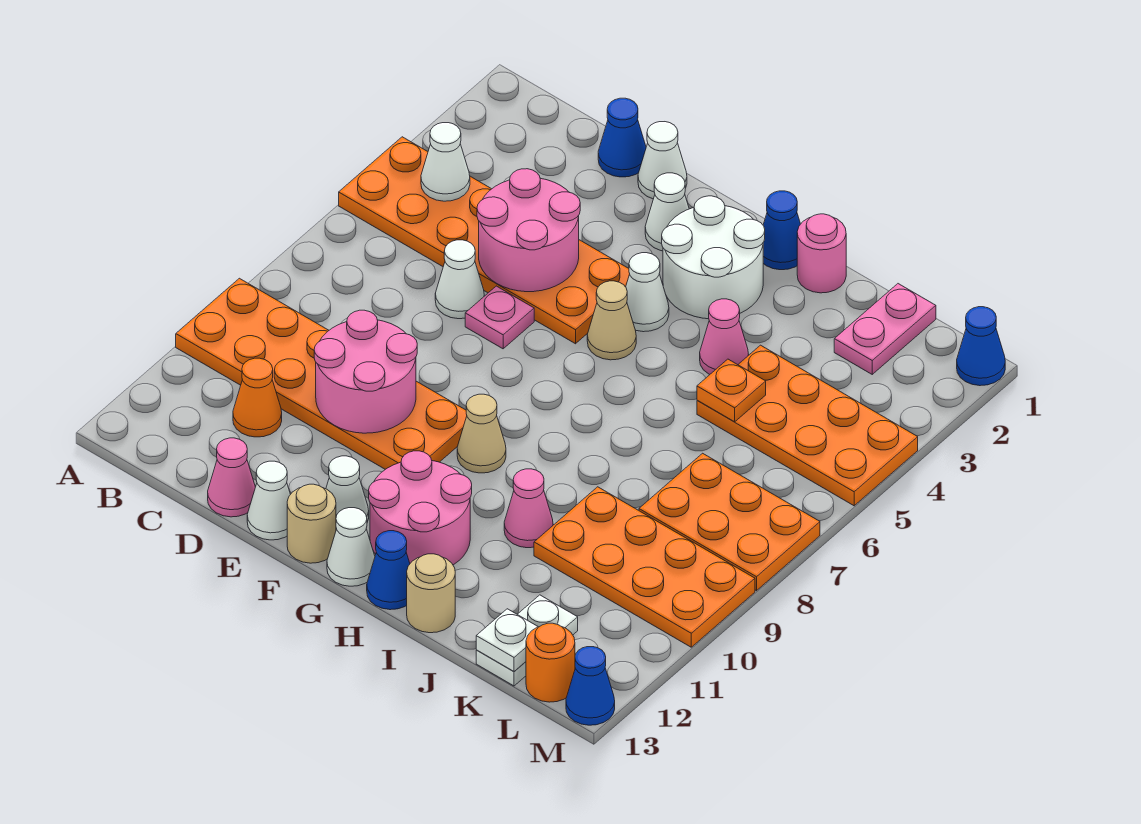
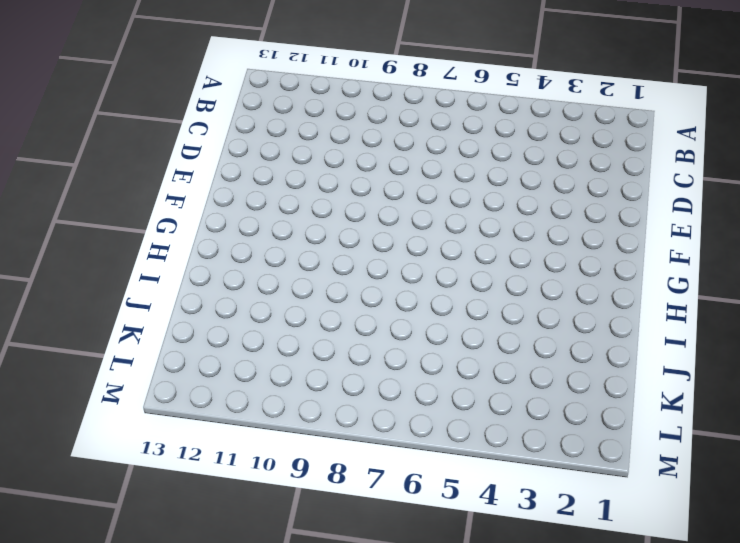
none -> orange plate A4:F5 level 1
none -> orange plate A9:F10 level 1
none -> orange cone C11 level 1
none -> blue cone D1 level 1

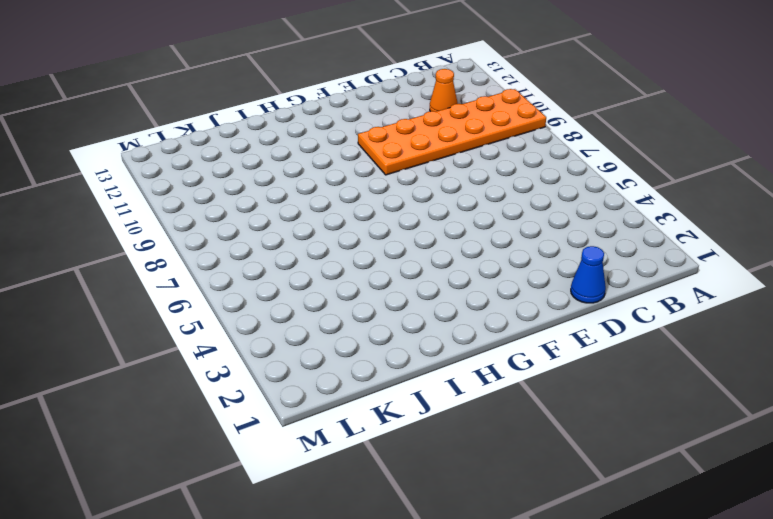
none -> orange plate A4:F5 level 1
none -> white cone D6 level 1
none -> pink cone D13 level 1
none -> white cone E1 level 1

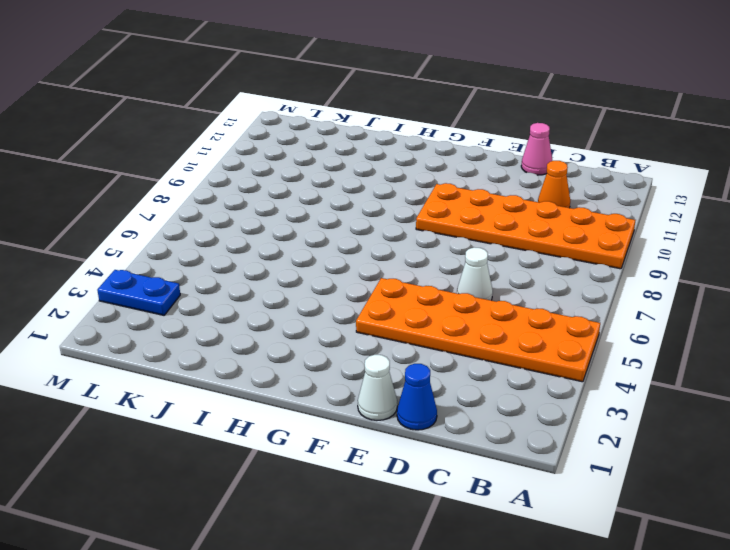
blue plate L3:M3 level 1 -> none
none -> pink plate E6 level 1
none -> white cone E13 level 1
none -> white cone F2 level 1
none -> white cone F12 level 1

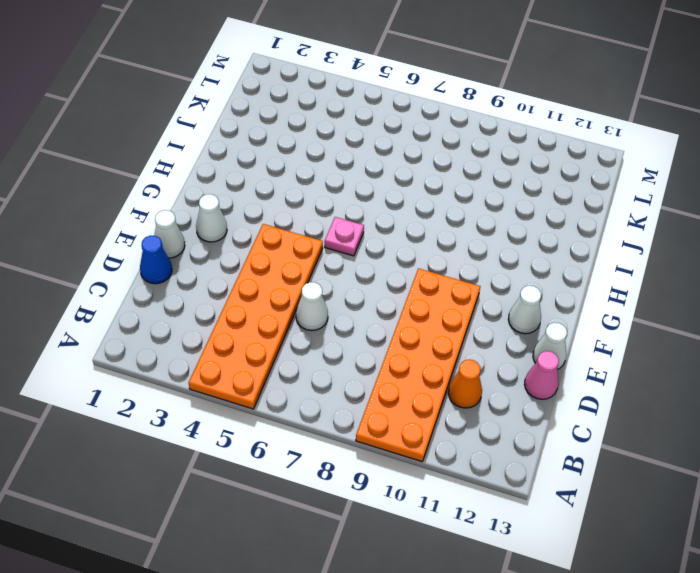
pink plate G6 level 1 -> pink plate E6 level 1
none -> tan round brick F13 level 1
none -> white round brick G2:H3 level 1
none -> white cone G4 level 1
none -> tan cone G5 level 1

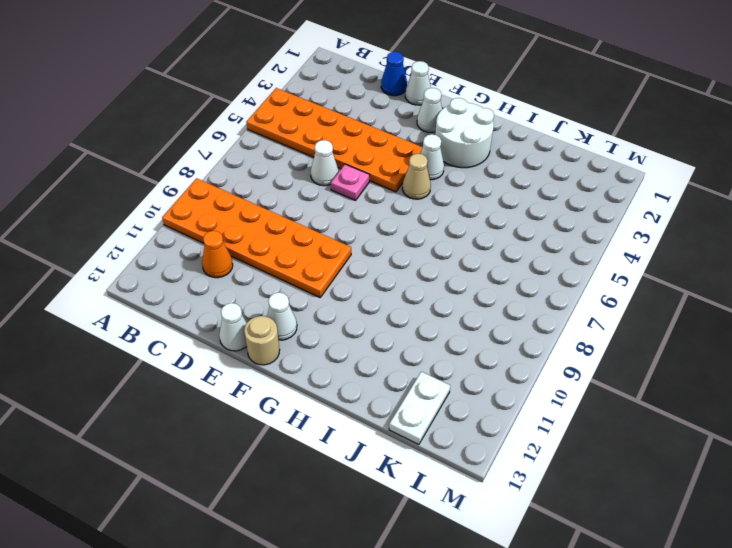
none -> pink cone D13 level 1
none -> tan cone G9 level 1
none -> pink round brick G11:H12 level 1
none -> white cone G13 level 1

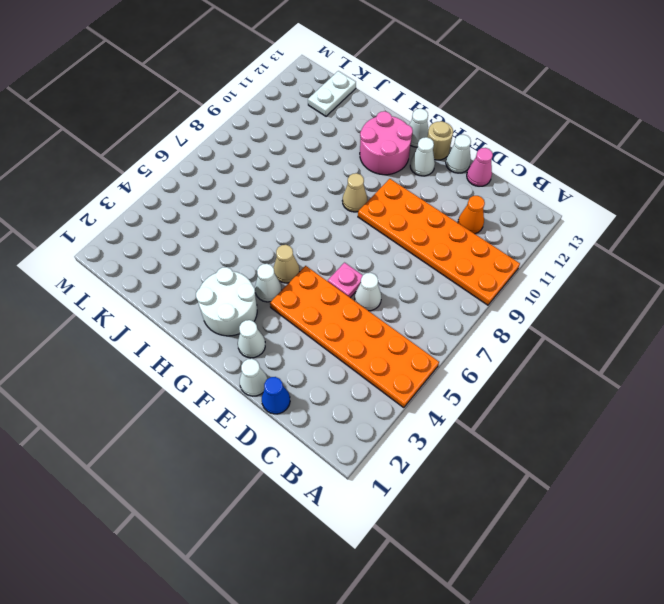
none -> blue cone H1 level 1
none -> blue cone H13 level 1
none -> pink round brick I1 level 1
none -> pink cone I4 level 1

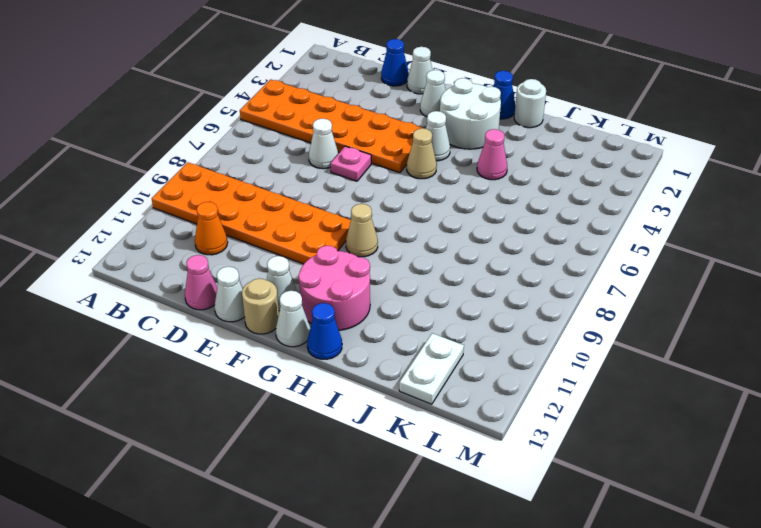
white round brick I1 level 1 -> pink round brick I1 level 1
none -> pink cone I10 level 1
none -> tan round brick I13 level 1
none -> orange plate J4:M5 level 1
none -> orange plate J9:M10 level 1

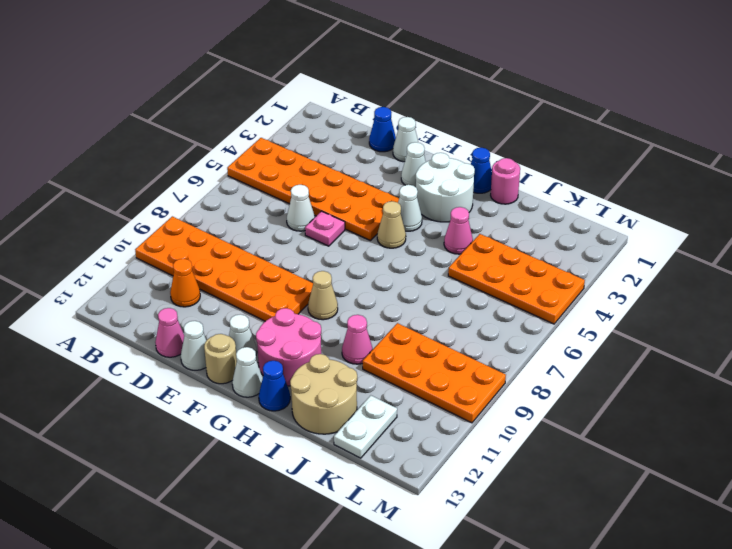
tan round brick I12:J13 level 1 -> tan round brick I13 level 1
none -> pink plate K1:K2 level 1
none -> orange plate K7:M8 level 1
none -> orange round brick L13 level 1
none -> blue cone M1 level 1

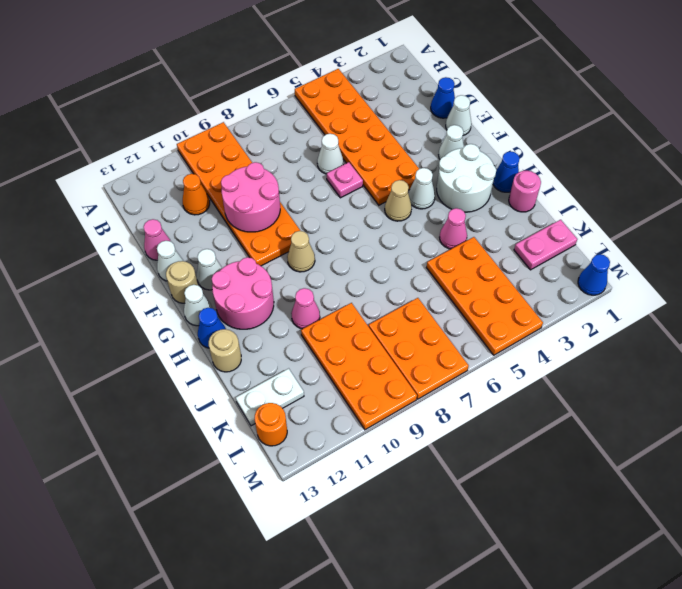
none -> blue cone M13 level 1
none -> white cone B4 level 2
none -> pink round brick D4:E5 level 2
none -> orange plate J5 level 2

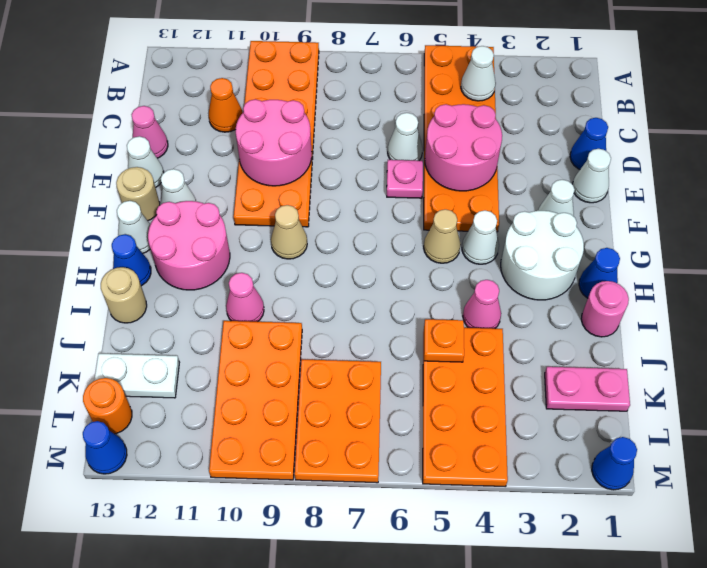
none -> white plate K13 level 2

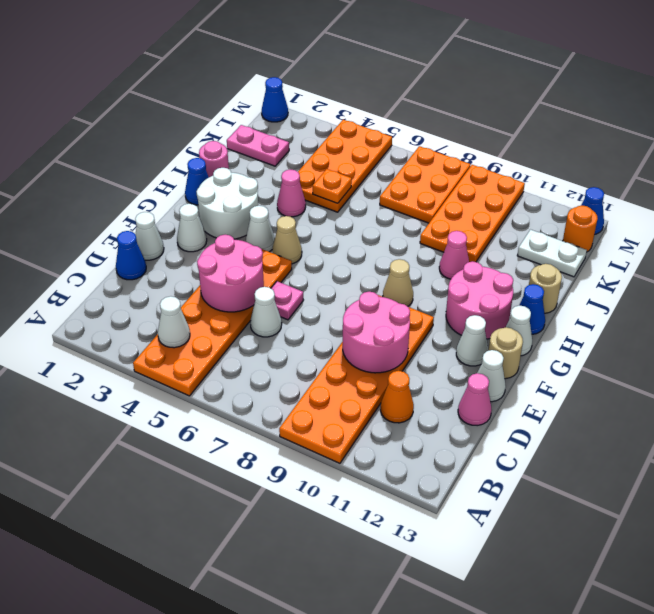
none -> white plate K13 level 2

